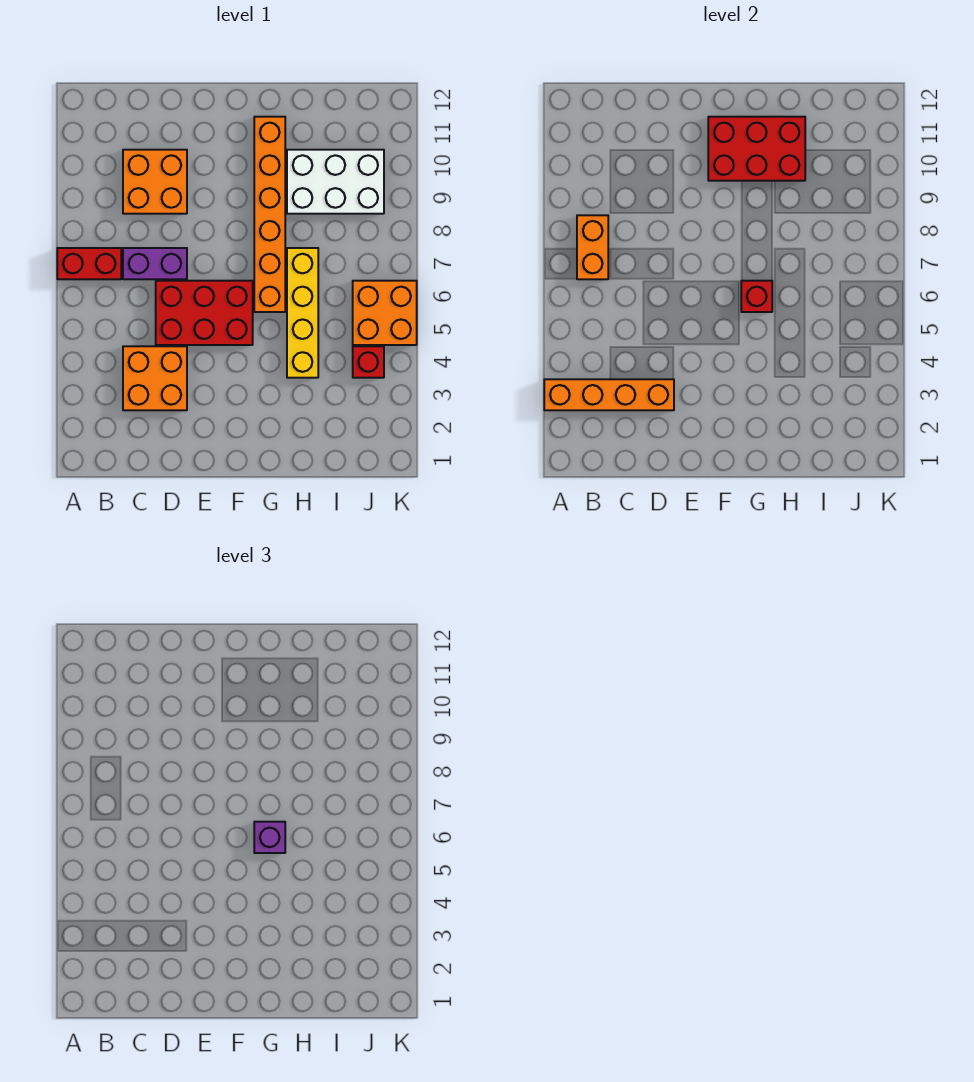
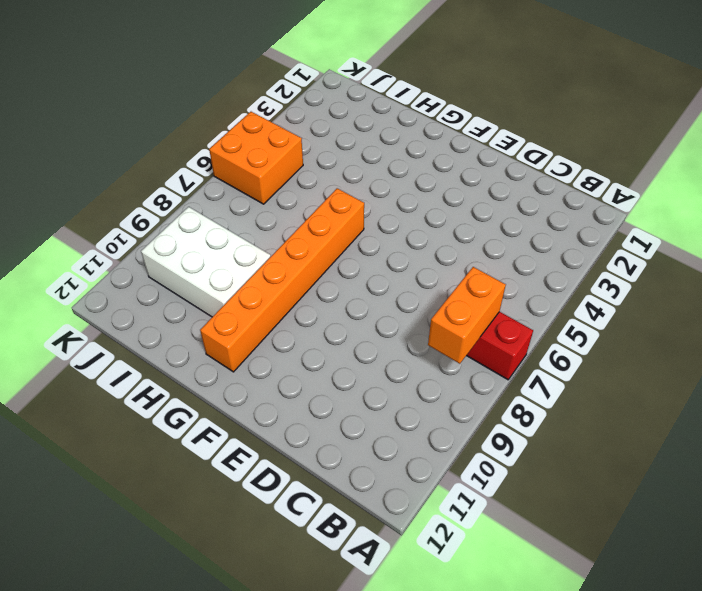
none -> orange brick C3:D4 level 1
none -> purple brick C7:D7 level 1
none -> orange brick C9:D10 level 1

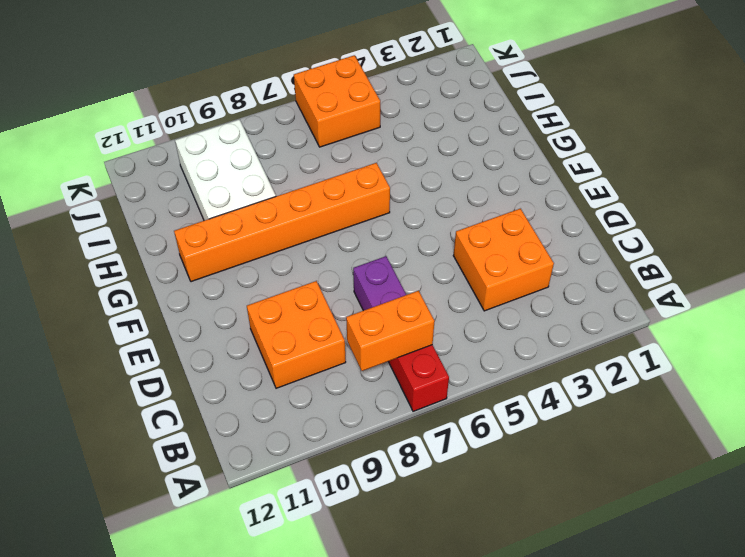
none -> red brick D5:F6 level 1
none -> yellow brick H4:H7 level 1
none -> red brick J4 level 1

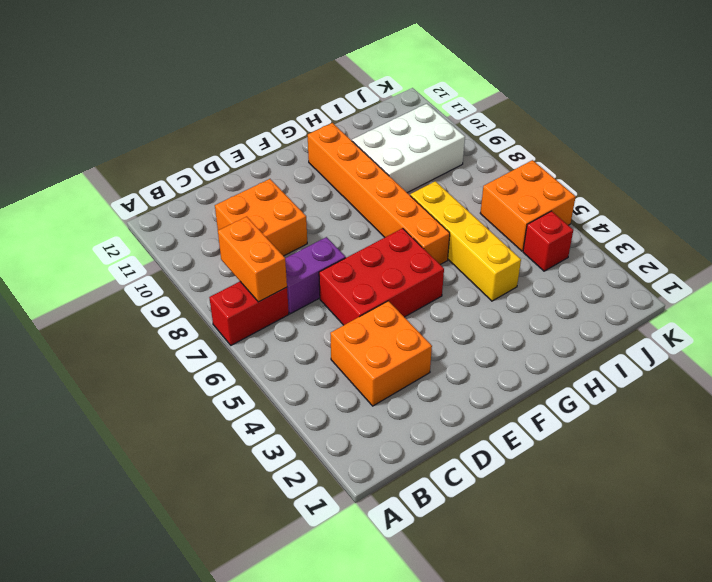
none -> orange brick A3:D3 level 2
none -> red brick F10:H11 level 2
none -> red brick G6 level 2

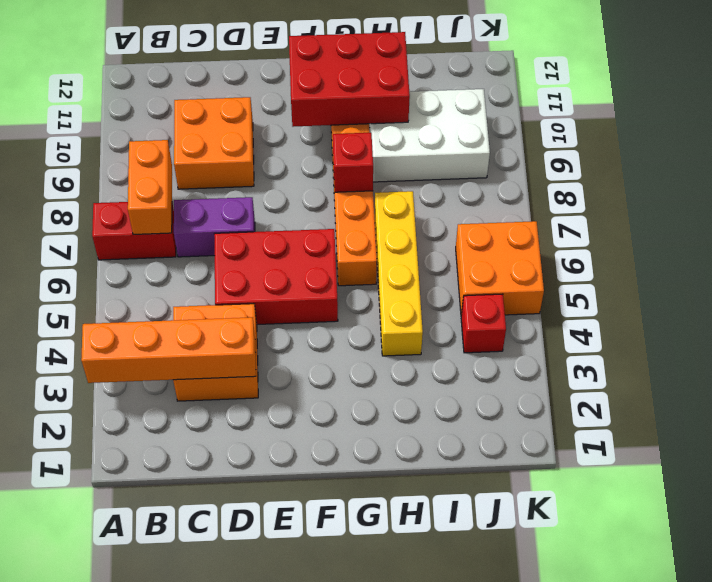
red brick G8 level 2 -> red brick G6 level 2
none -> purple brick G6 level 3

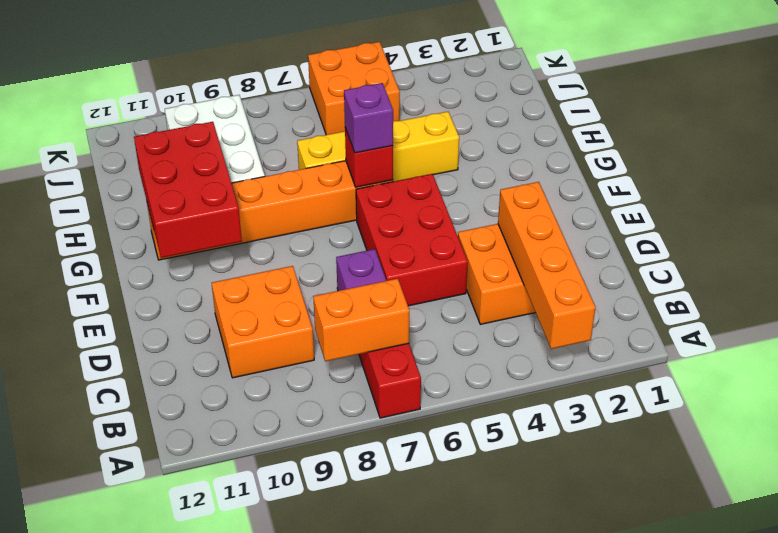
none -> red brick J4 level 1

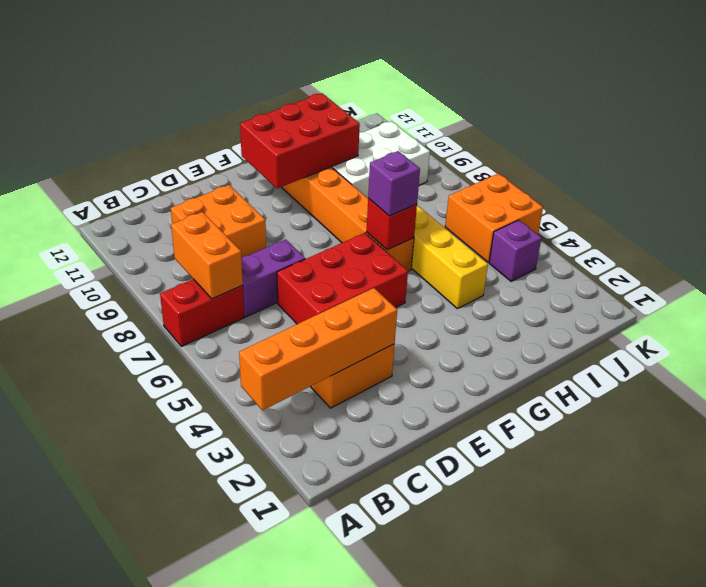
purple brick J4 level 1 -> red brick J4 level 1

